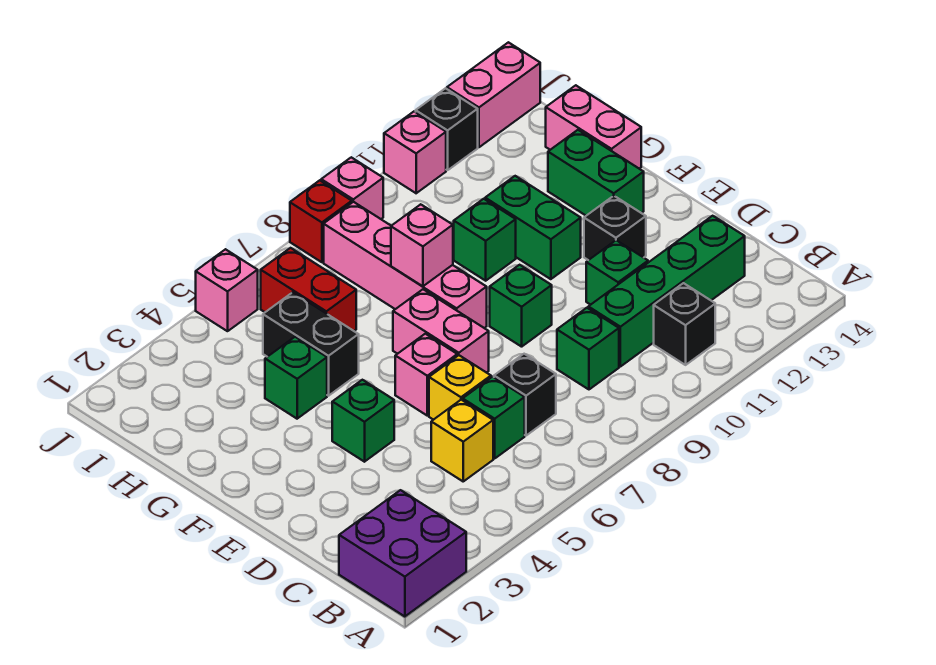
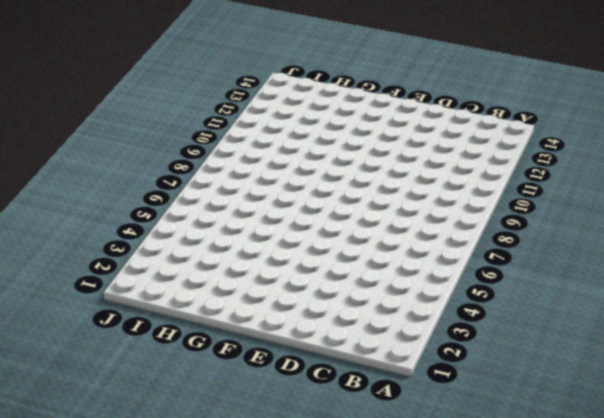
none -> purple brick A1:B2 level 1
none -> black brick B11 level 1
none -> yellow brick C5 level 1

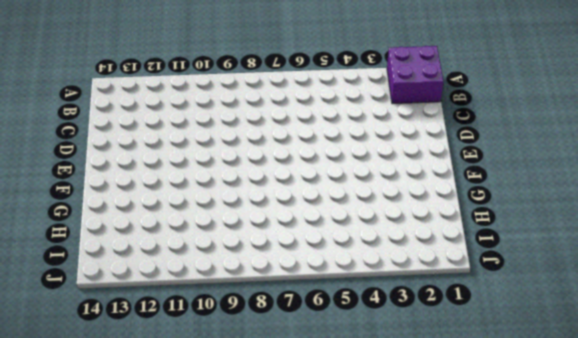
none -> black brick B11 level 1
none -> yellow brick C5 level 1
none -> green brick C6 level 1

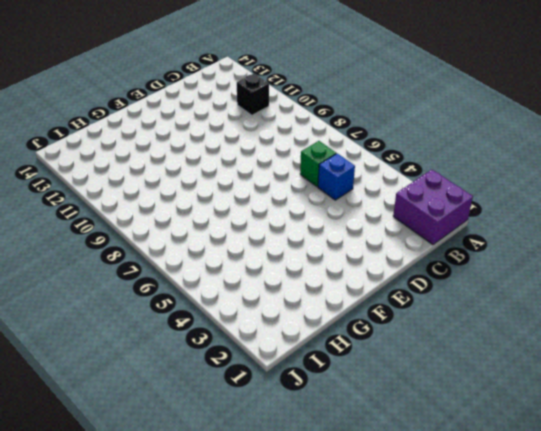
blue brick C5 level 1 -> yellow brick C5 level 1
none -> black brick C7 level 1
none -> green brick C9 level 1
none -> green brick C10:C13 level 1

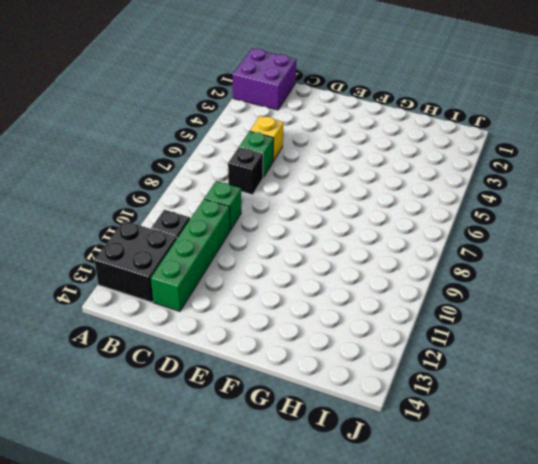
black brick A12:B13 level 1 -> none
none -> yellow brick D6 level 1
none -> green brick D11 level 1
none -> green brick E4 level 1

